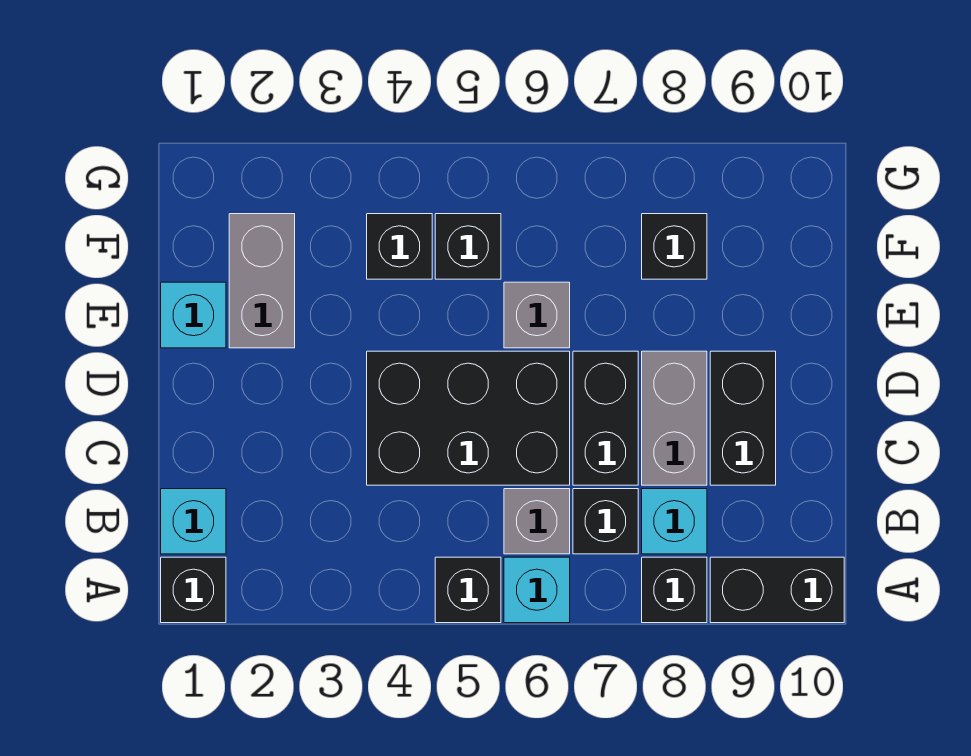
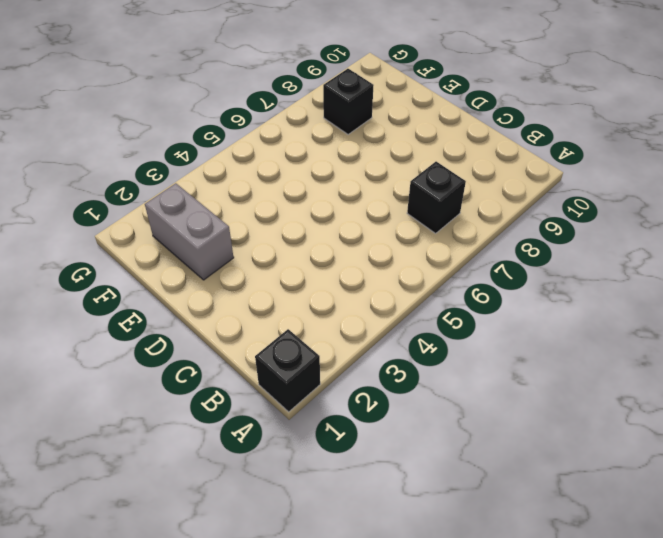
none -> black brick A5 level 1
none -> cyan brick A6 level 1
none -> black brick A8 level 1

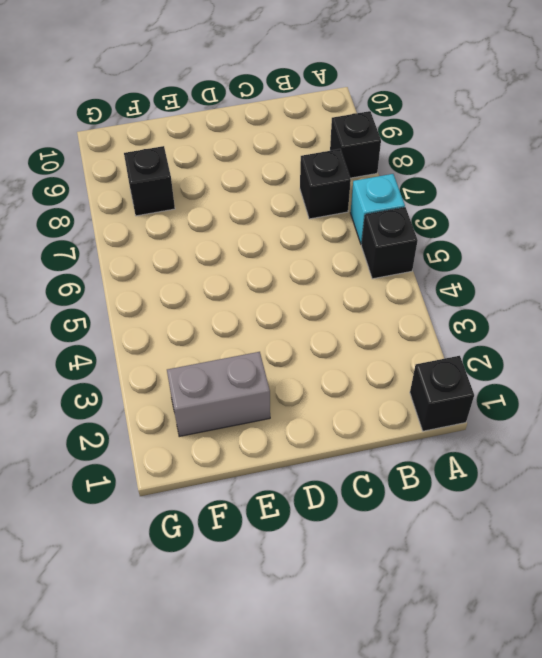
none -> black brick A9:A10 level 1
none -> cyan brick B1 level 1
none -> grey brick B6 level 1

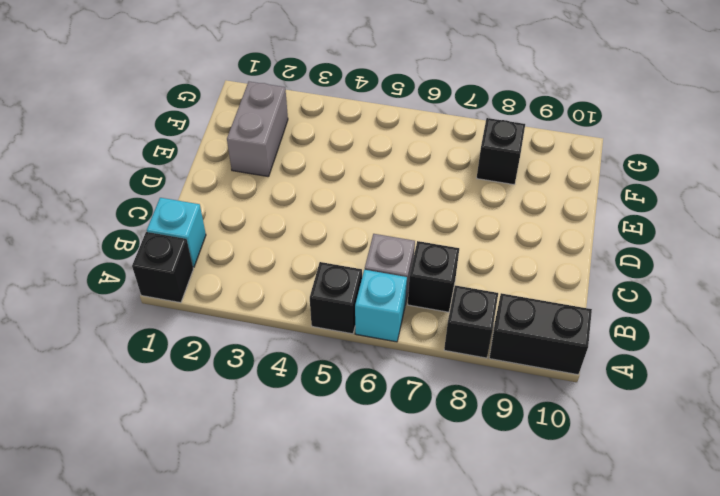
none -> cyan brick B8 level 1
none -> black brick C4:D6 level 1
none -> black brick C7:D7 level 1

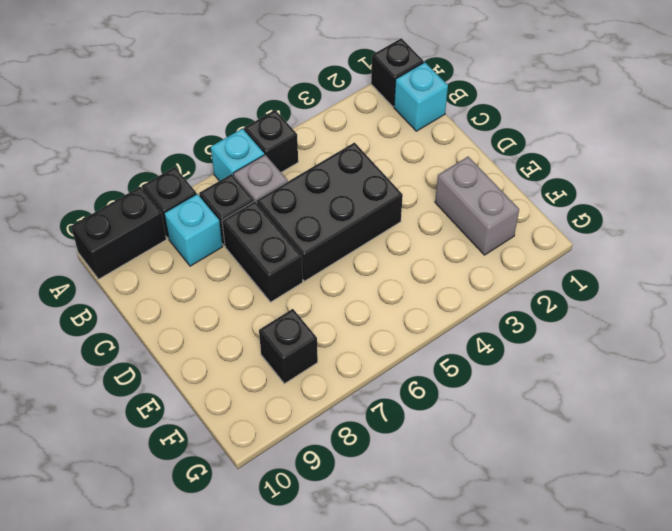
none -> grey brick C8:D8 level 1
none -> black brick C9:D9 level 1
none -> cyan brick E1 level 1

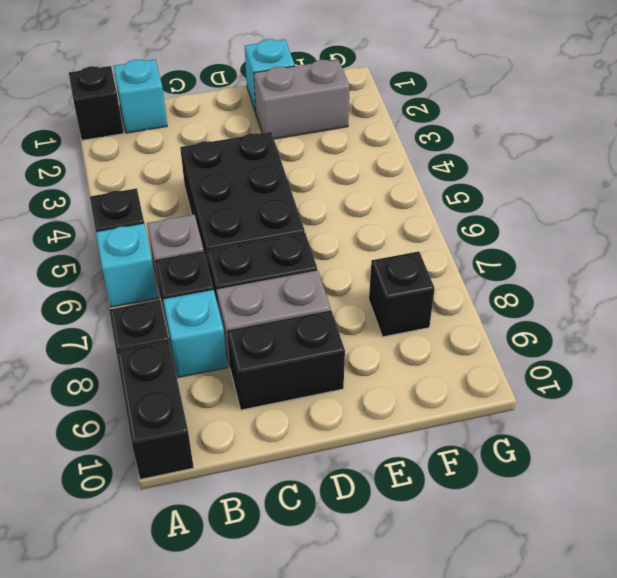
none -> grey brick E6 level 1
none -> black brick F4 level 1
none -> black brick F5 level 1

